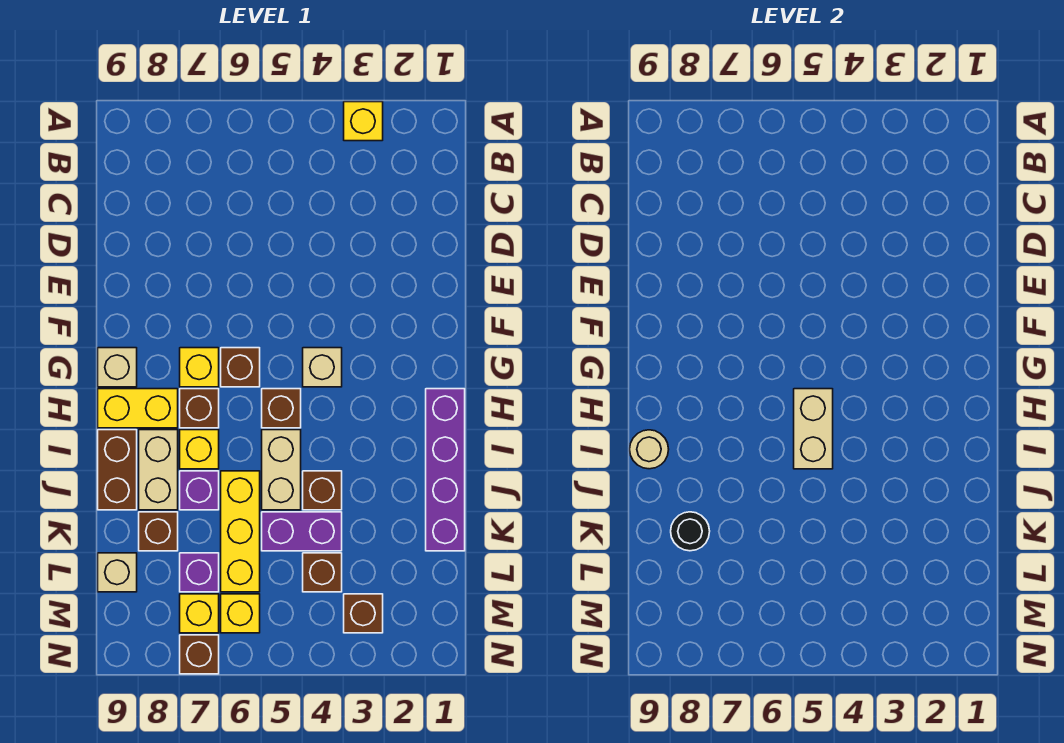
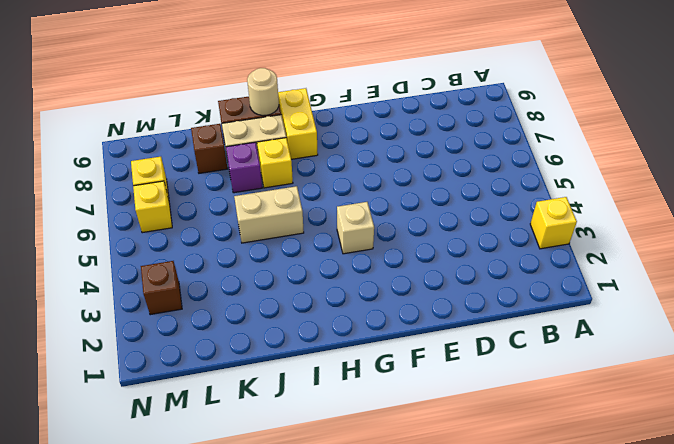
none -> brown brick G6 level 1
none -> yellow brick G7 level 1
none -> tan brick G9 level 1

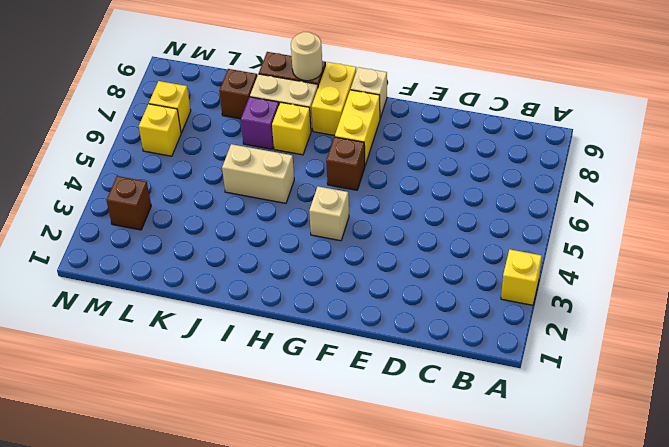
yellow brick G7:G8 level 1 -> yellow brick G7 level 1
none -> purple brick H1:K1 level 1
none -> brown brick H5 level 1
none -> brown brick H7 level 1

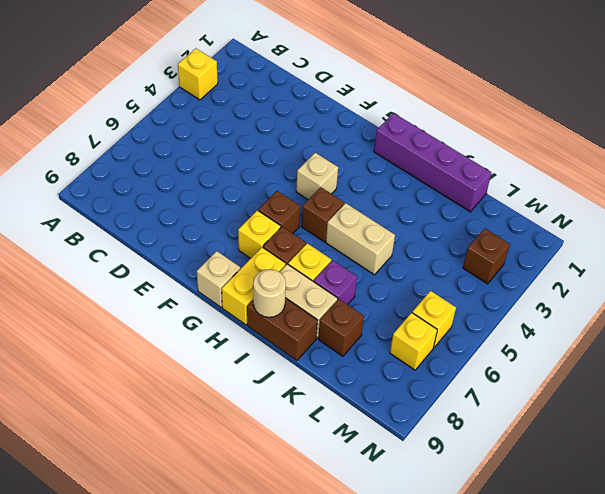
none -> brown brick J4 level 1
none -> yellow brick J6:L6 level 1
none -> purple brick K4:K5 level 1

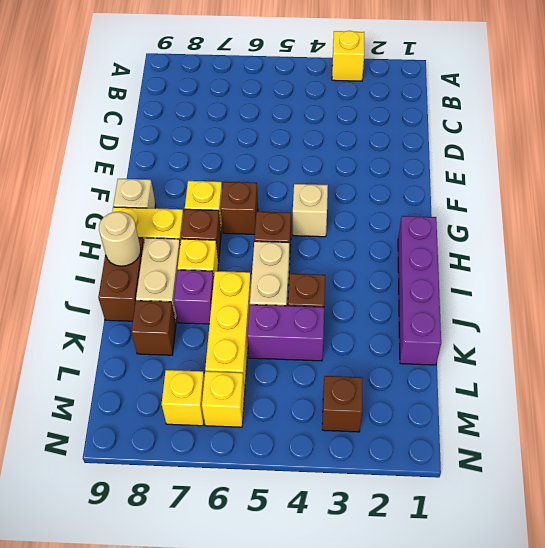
none -> brown brick L4 level 1
none -> purple brick L7 level 1
none -> tan brick L9 level 1

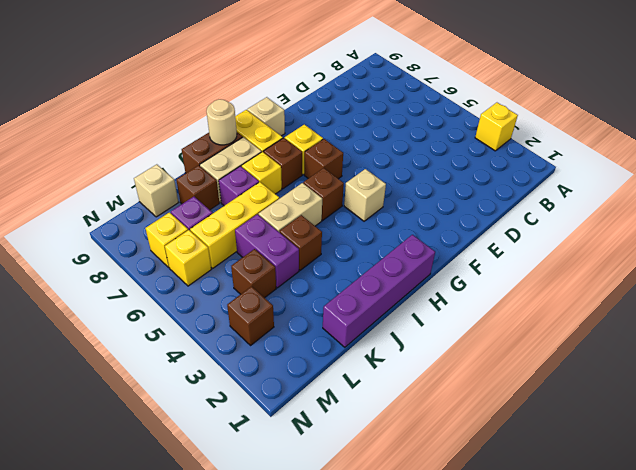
none -> brown brick N7 level 1
none -> tan brick H5:I5 level 2
none -> black round brick K8 level 2

